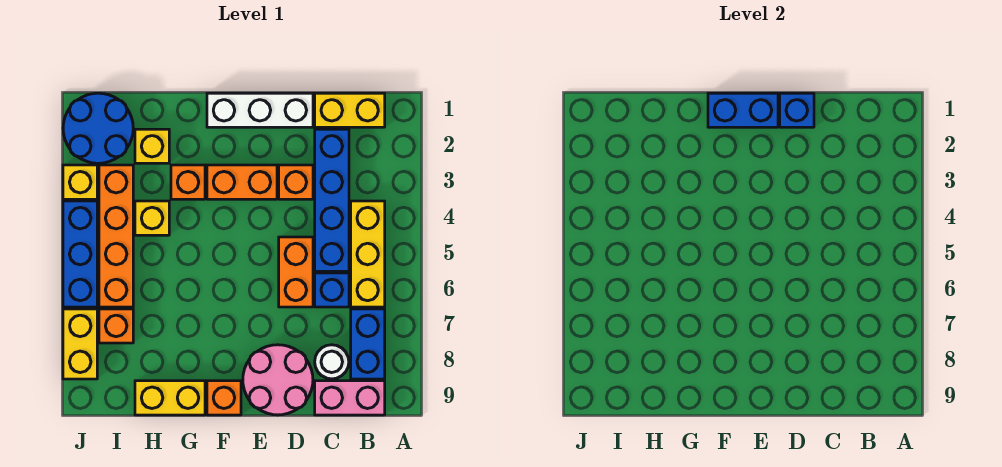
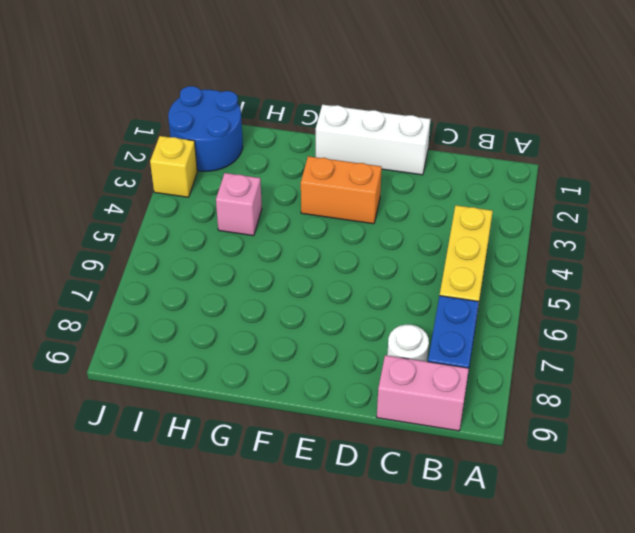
pink brick H4 level 1 -> yellow brick H4 level 1
none -> yellow brick B1:C1 level 1
none -> blue brick C2:C5 level 1
none -> blue brick C6 level 1

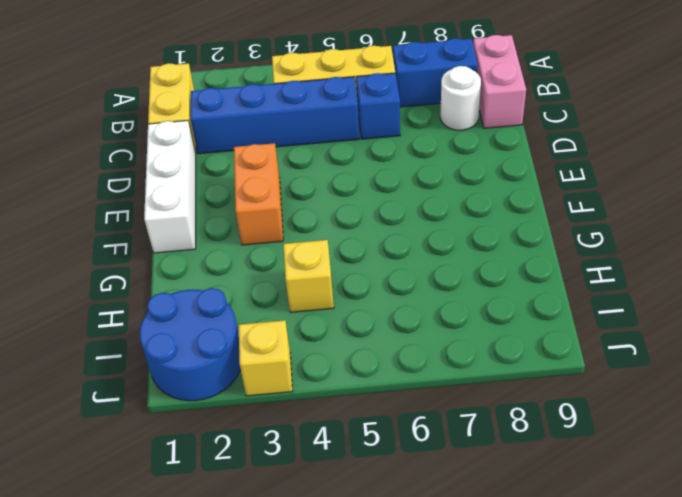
none -> orange brick D3 level 1
none -> orange brick D5:D6 level 1
none -> pink round brick D8:E9 level 1

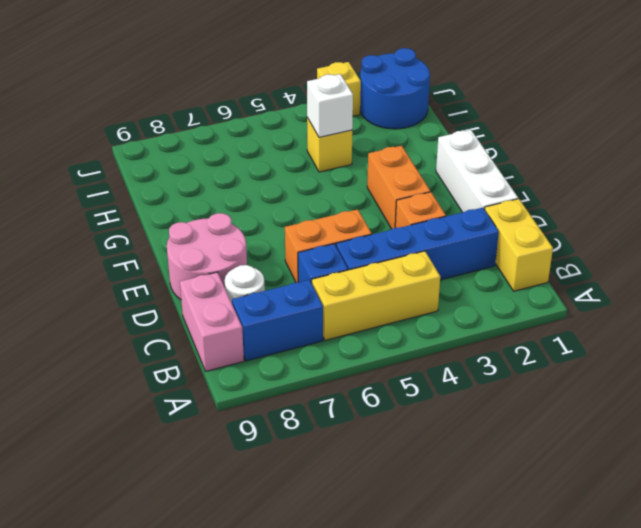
white brick H4 level 2 -> none
none -> orange brick F9 level 1
none -> orange brick G3 level 1
none -> yellow brick G9:H9 level 1

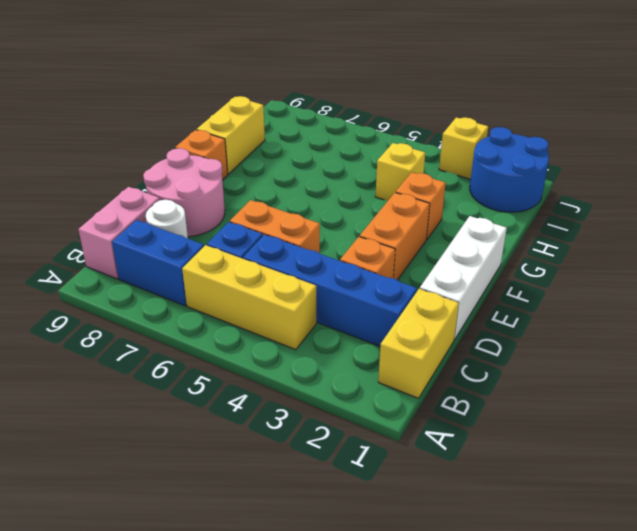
none -> yellow brick H2 level 1
none -> orange brick I3:I6 level 1
none -> orange brick I7 level 1

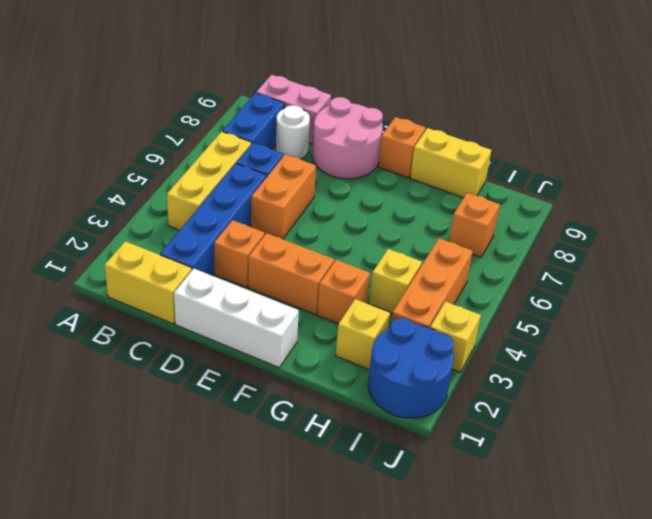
orange brick I3:I5 level 1 -> orange brick I3:I6 level 1
none -> blue brick J4:J6 level 1
none -> yellow brick J7:J8 level 1
none -> blue brick D1 level 2

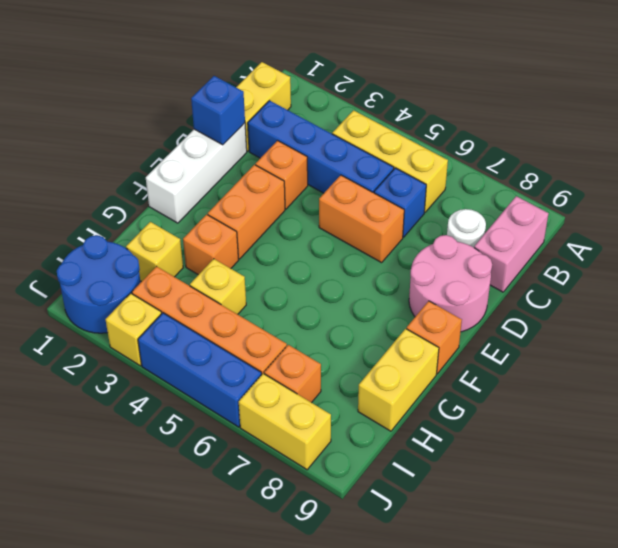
none -> blue brick B7:B8 level 1
none -> blue brick E1:F1 level 2

